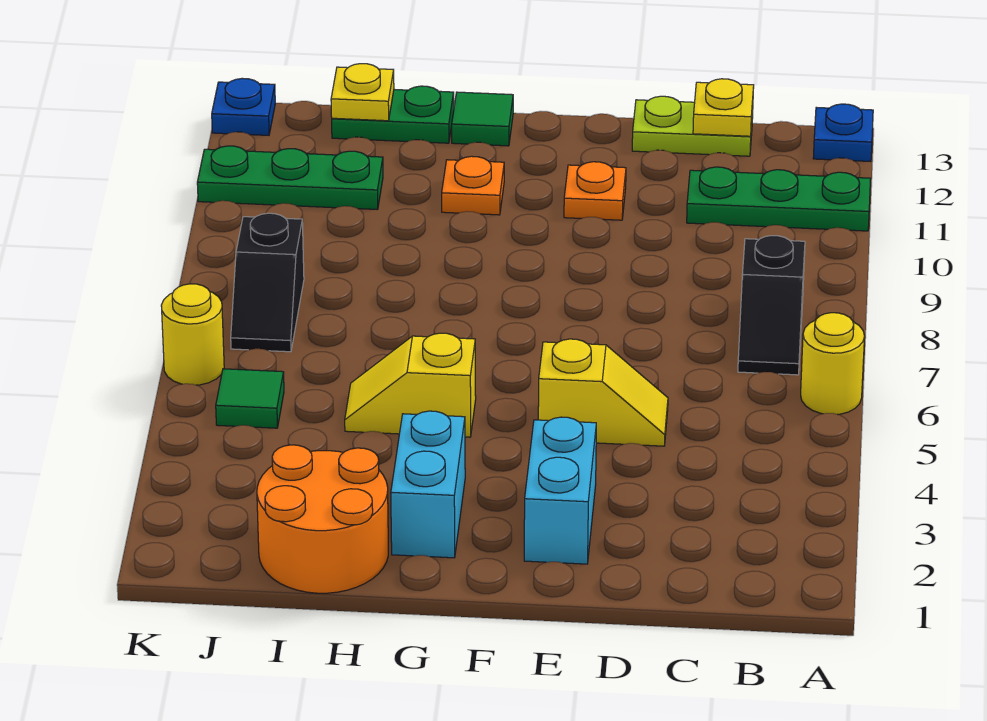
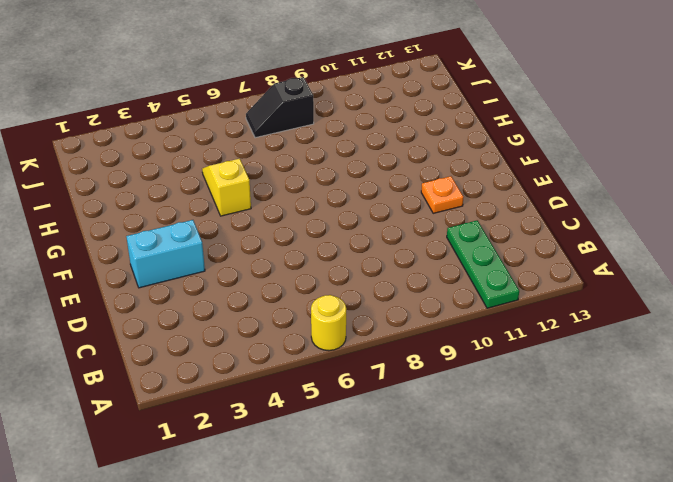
none -> blue plate A13 level 1
none -> black slope B7:B8 level 1 top 8
none -> lime plate C13:D13 level 1

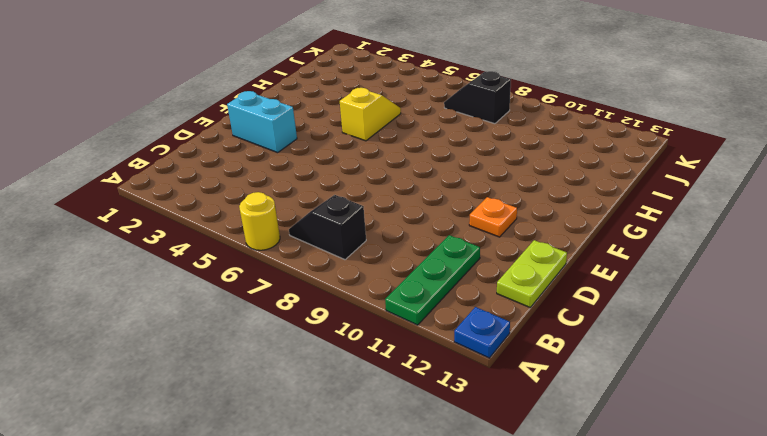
none -> yellow slope D5:E5 level 1 top E
none -> cyan brick G2:G3 level 1
none -> orange plate G11 level 1

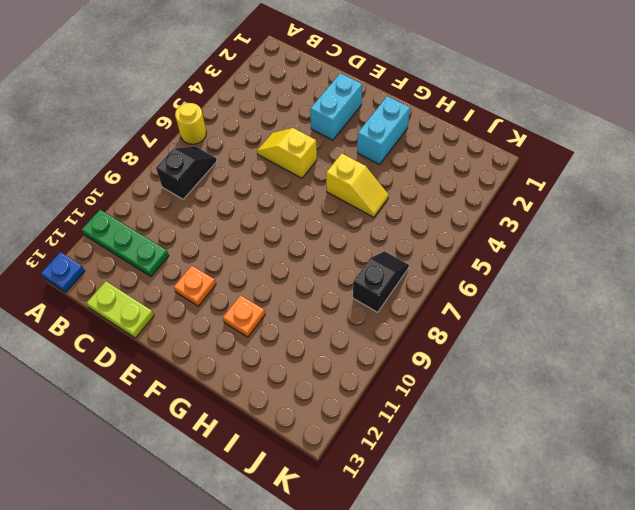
none -> green tile G13 level 1
none -> orange round brick H1:I2 level 1
none -> green plate H13:I13 level 1

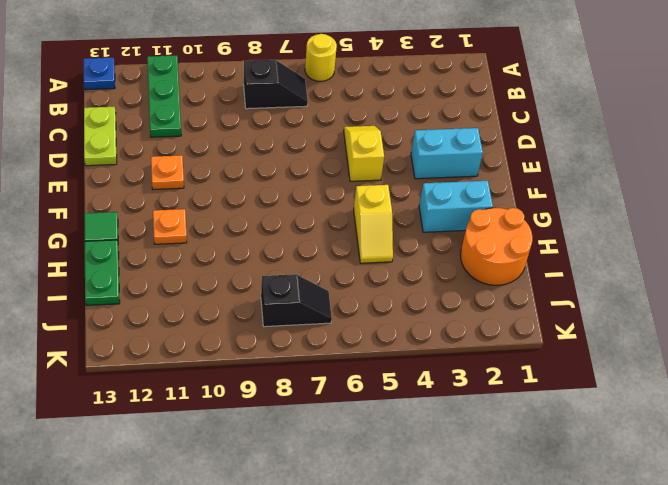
none -> green plate I11:K11 level 1
none -> green tile J5 level 1
none -> yellow round brick K6 level 1

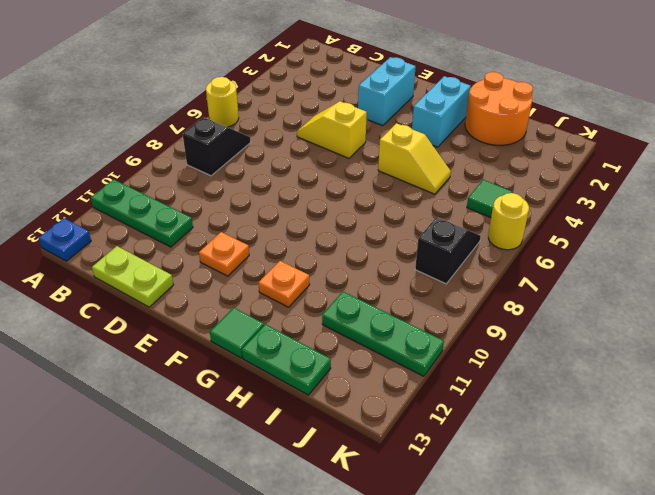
none -> blue plate K13 level 1
none -> yellow plate C13 level 2
none -> yellow plate I13 level 2

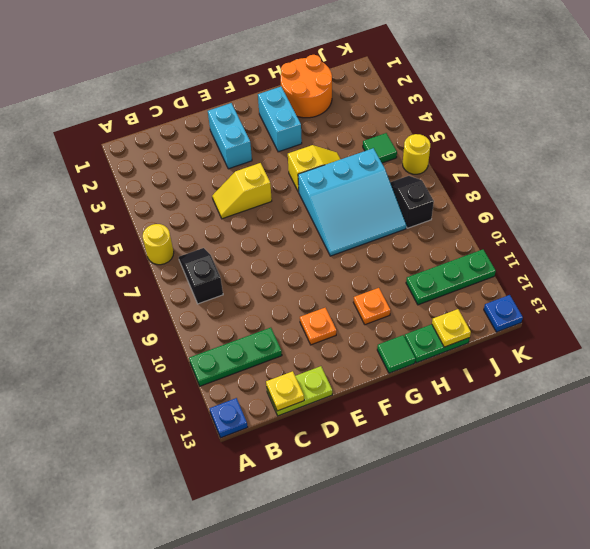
cyan slope G6:I8 level 1 top 6 -> none

